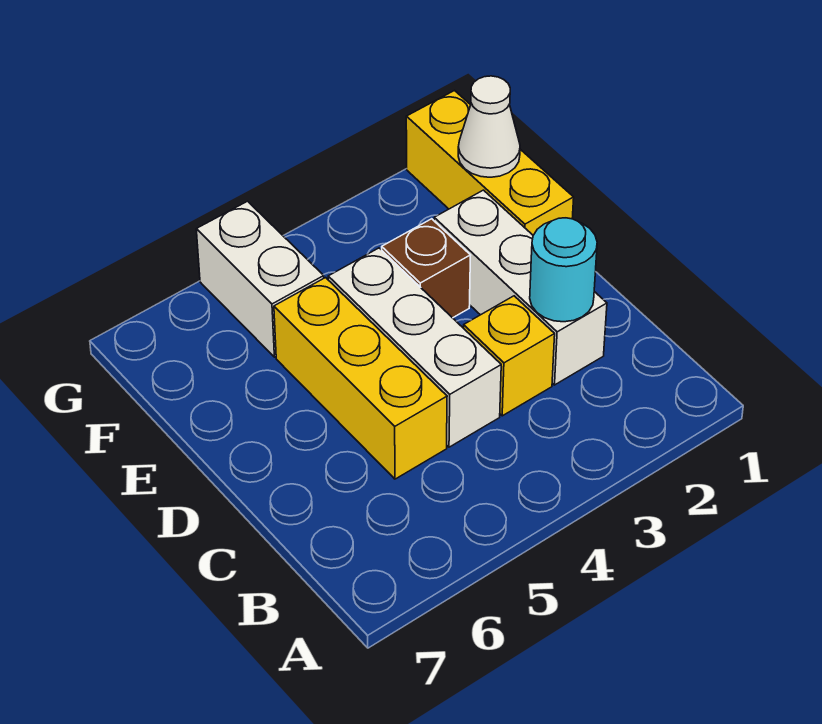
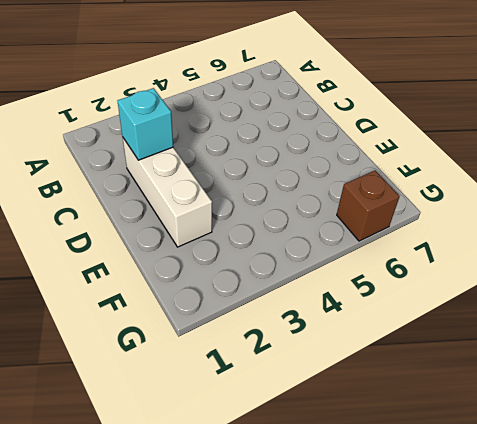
cyan brick C2 level 2 -> cyan round brick C2 level 2
brown brick G6 level 1 -> brown brick E3 level 1
none -> yellow brick C3 level 1
none -> white brick C4:E4 level 1

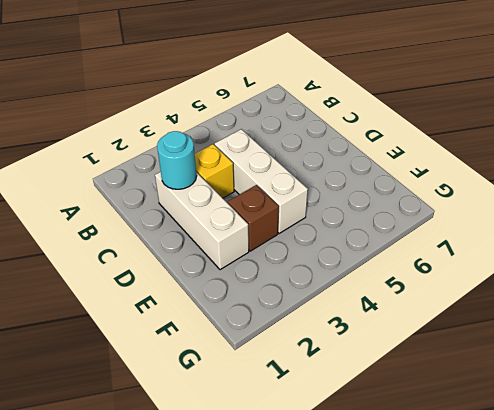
none -> yellow brick C5:E5 level 1
none -> yellow brick E1:G1 level 1

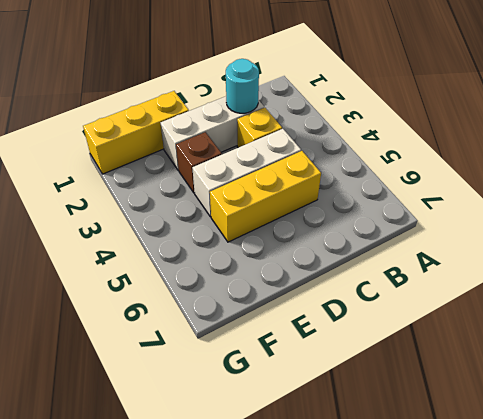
none -> white brick F5:G5 level 1
none -> white cone F1 level 2

